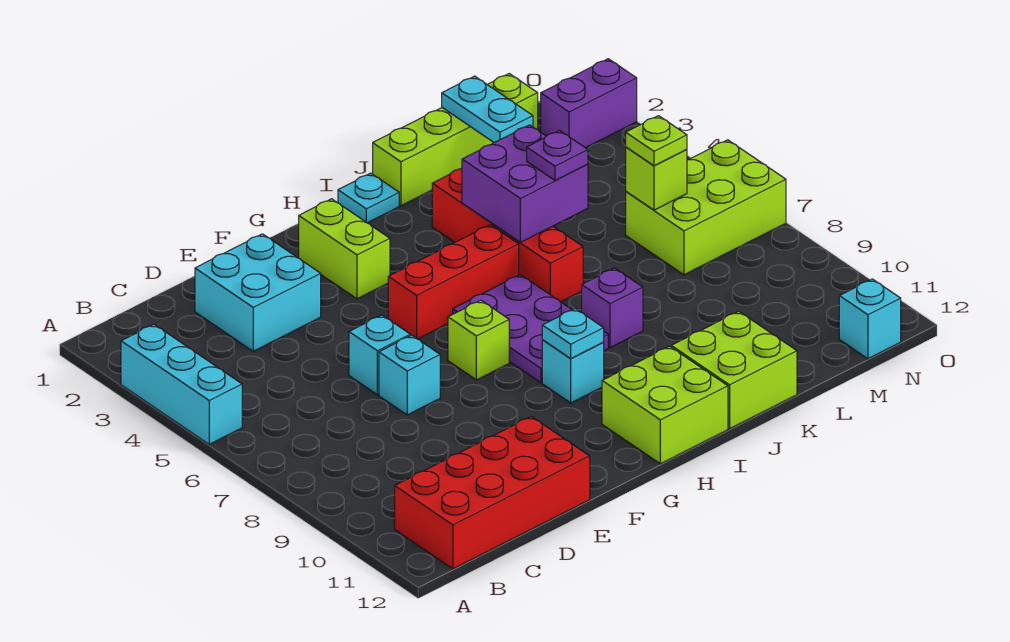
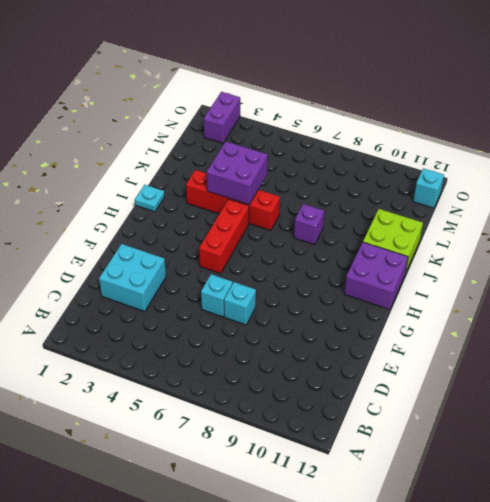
purple brick H11:I12 level 1 -> lime brick H11:I12 level 1
none -> cyan brick A3:A5 level 1
none -> red brick B11:E12 level 1
none -> lime brick G2:G3 level 1

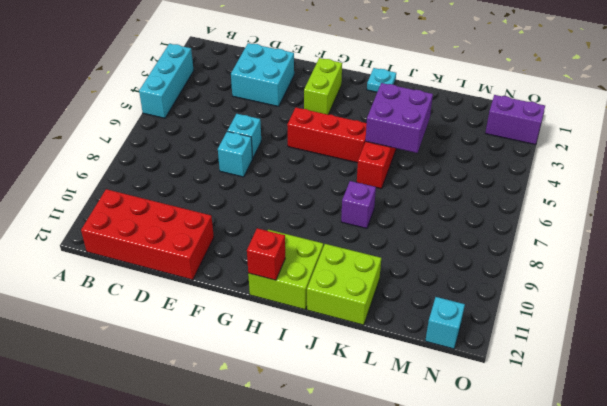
red brick H12 level 2 -> none
none -> lime brick G7 level 1
none -> purple plate H6:I8 level 1
none -> cyan brick H9 level 1

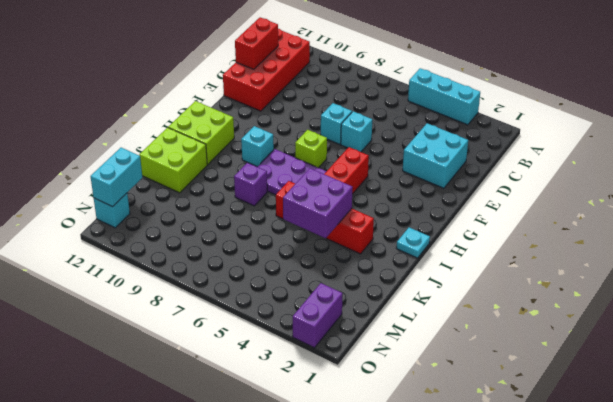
red brick C12:D12 level 2 -> none
cyan brick M12:N12 level 2 -> none
none -> lime brick G2:G3 level 1
none -> lime brick J1:M1 level 1
none -> lime brick M6:O7 level 1

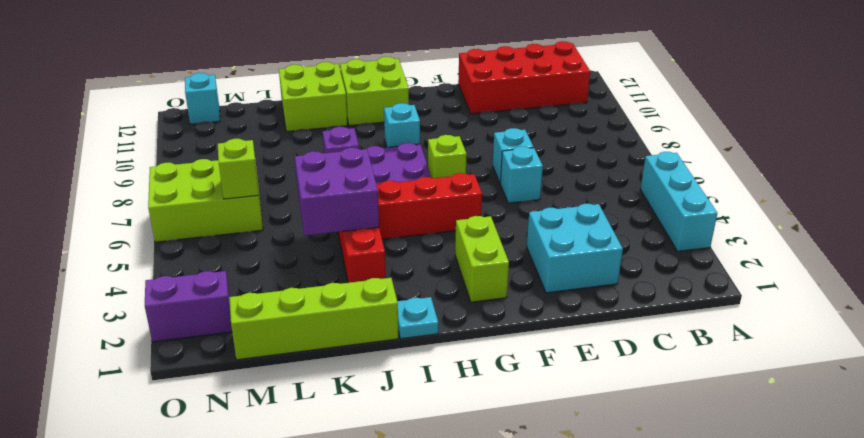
none -> cyan plate H9 level 2
none -> cyan plate L1:L2 level 2
none -> purple plate K5 level 3

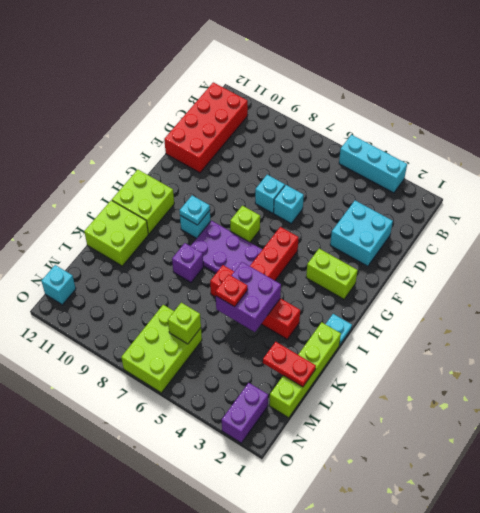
red plate K5 level 3 -> purple plate K5 level 3
red plate L1:L2 level 2 -> cyan plate L1:L2 level 2
none -> lime plate M6 level 3

